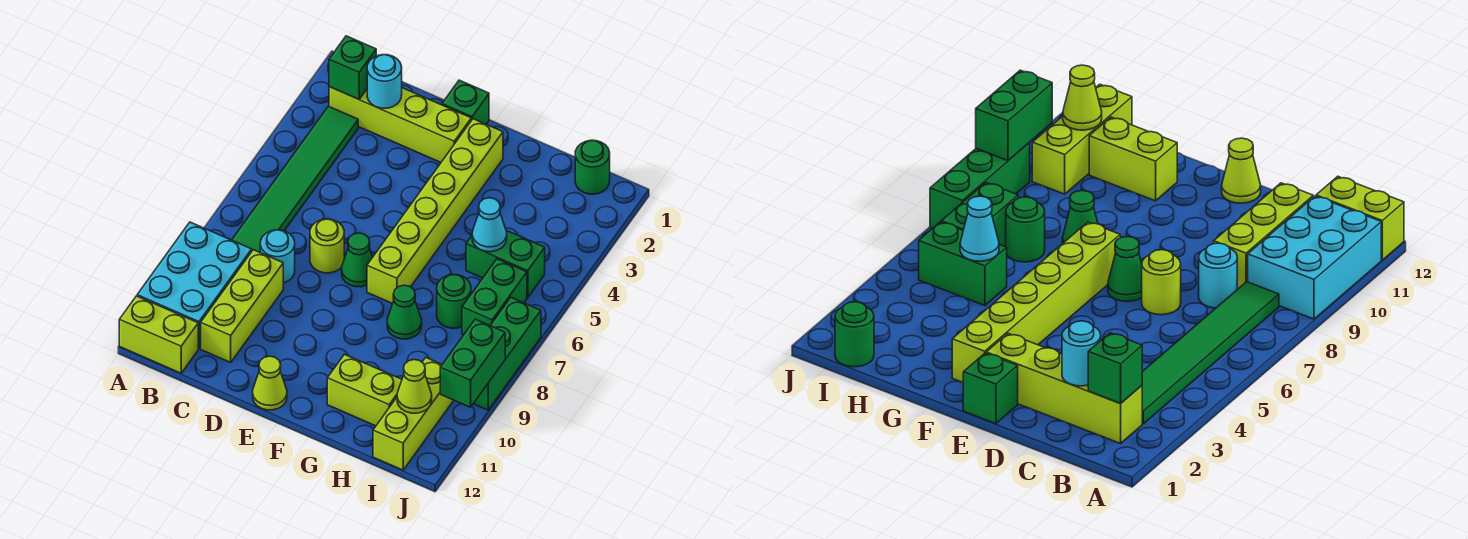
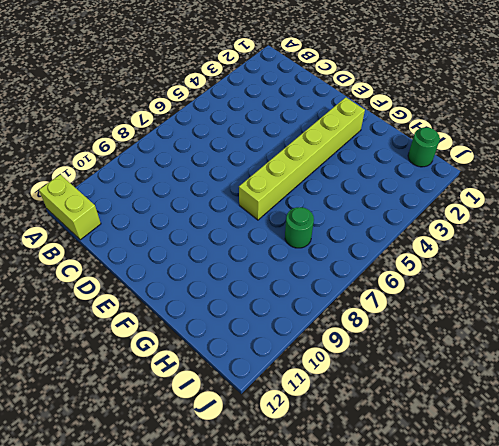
none -> cyan brick A9:B11 level 1
none -> lime brick B2:E2 level 1
none -> green tile B3:B8 level 1

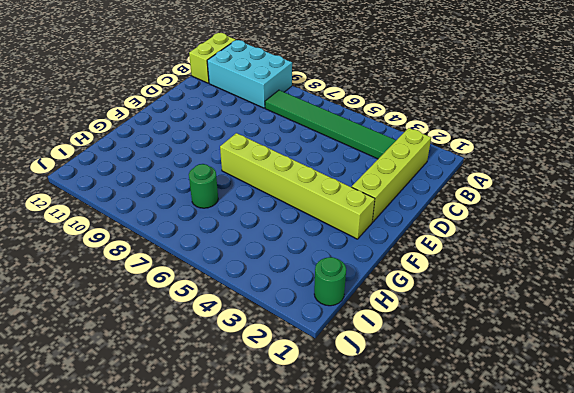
none -> cyan round brick C8 level 1
none -> lime brick C9:C11 level 1
none -> lime round brick D7 level 1

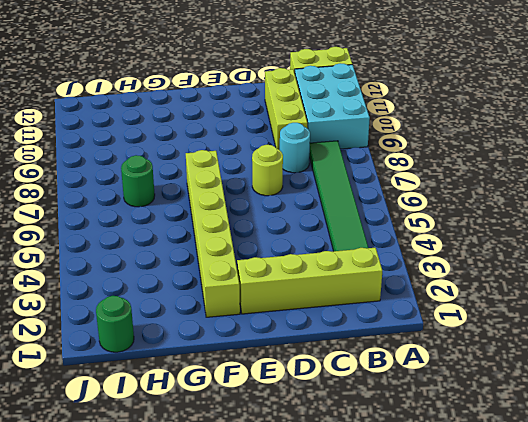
none -> green brick E1 level 1
none -> green cone E7 level 1
none -> lime cone E12 level 1

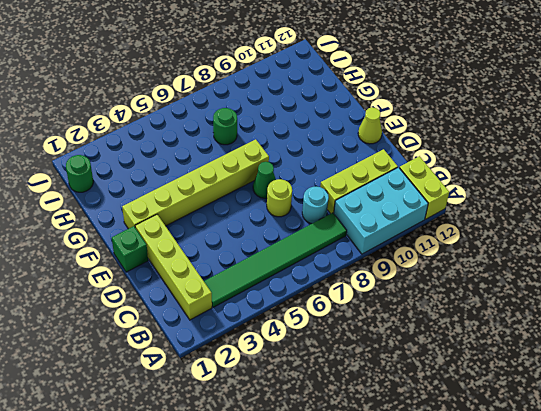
none -> green cone G8 level 1
none -> lime brick G11:H11 level 1
none -> green brick H5:I5 level 1

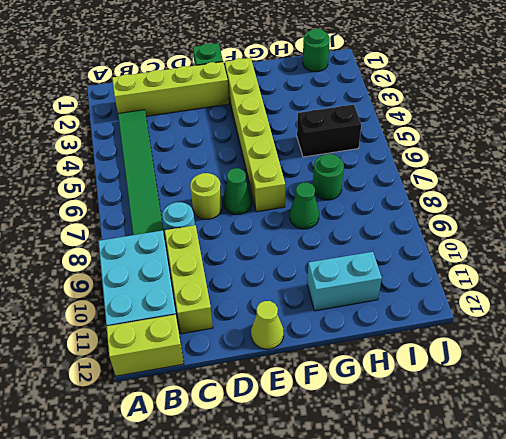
cyan brick G11:H11 level 1 -> lime brick G11:H11 level 1
black brick H5:I5 level 1 -> green brick H5:I5 level 1
none -> green brick I6:I7 level 1
none -> lime brick I10:I12 level 1
none -> green brick J7:J9 level 1

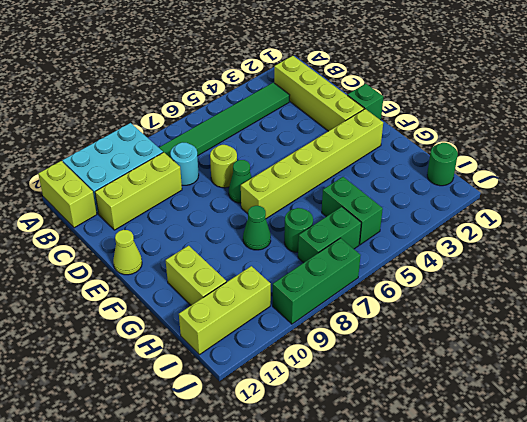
none -> green brick B2 level 2
none -> cyan round brick C2 level 2
none -> cyan cone H5 level 2

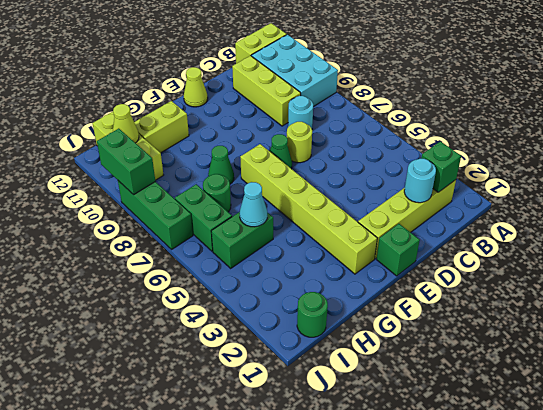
none -> green tile B3:B8 level 1

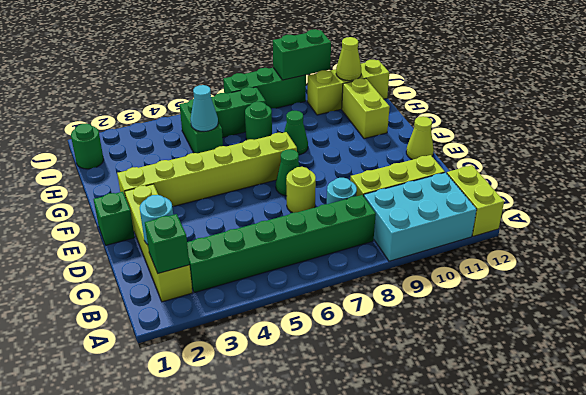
green brick B3:B8 level 1 -> green tile B3:B8 level 1

